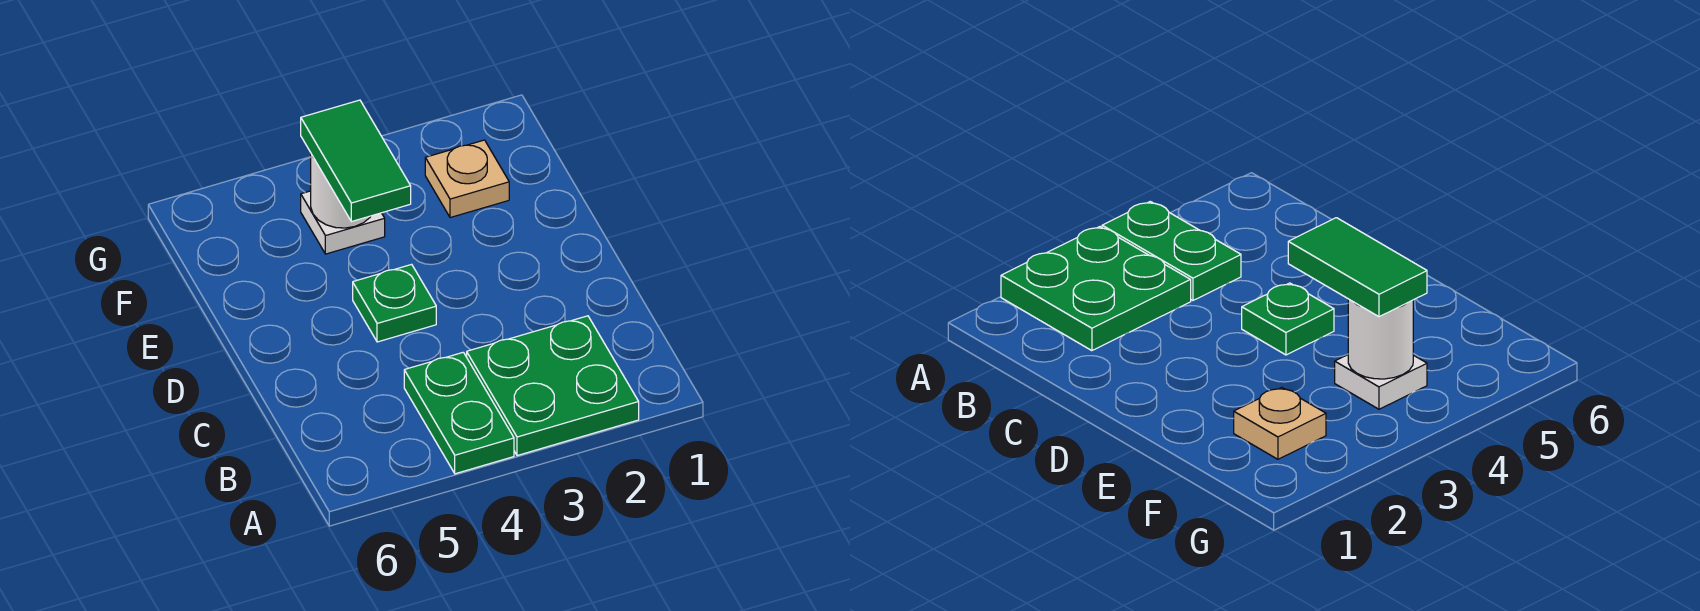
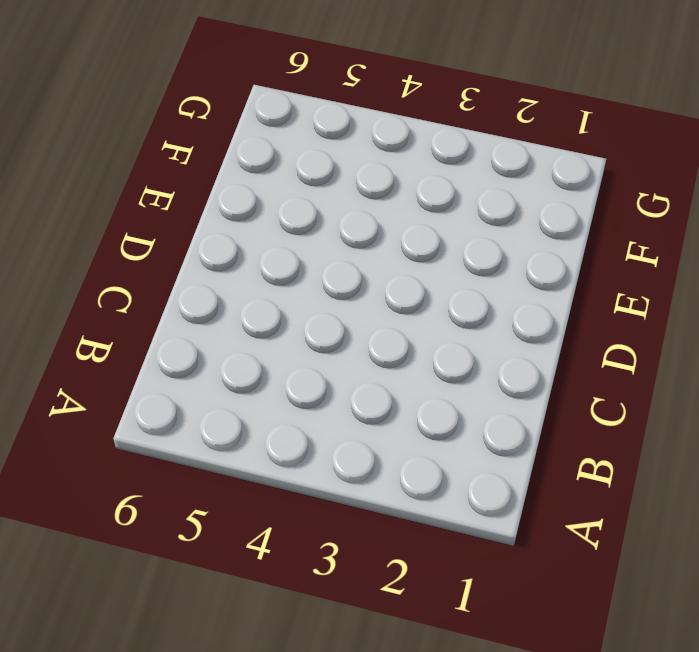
none -> green plate A2:B3 level 1
none -> green plate A4:B4 level 1

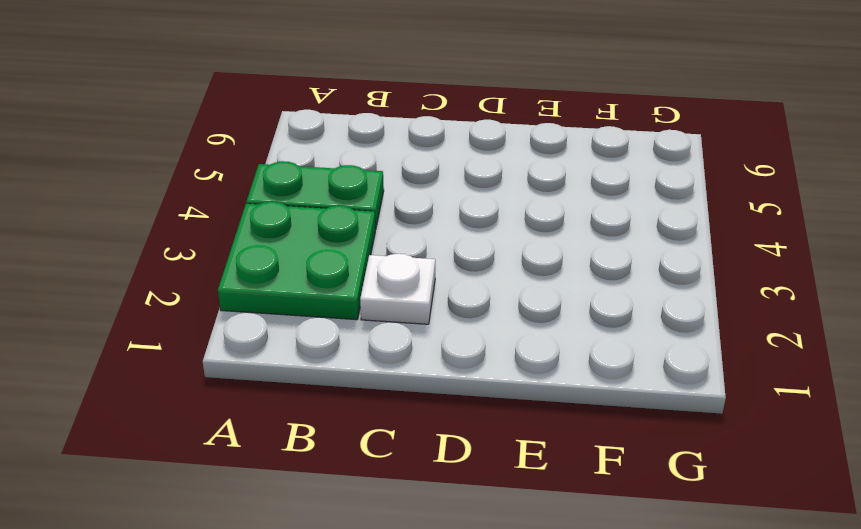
white plate C2 level 1 -> white plate F4 level 1
none -> green plate D4 level 1
none -> tan plate F2 level 1

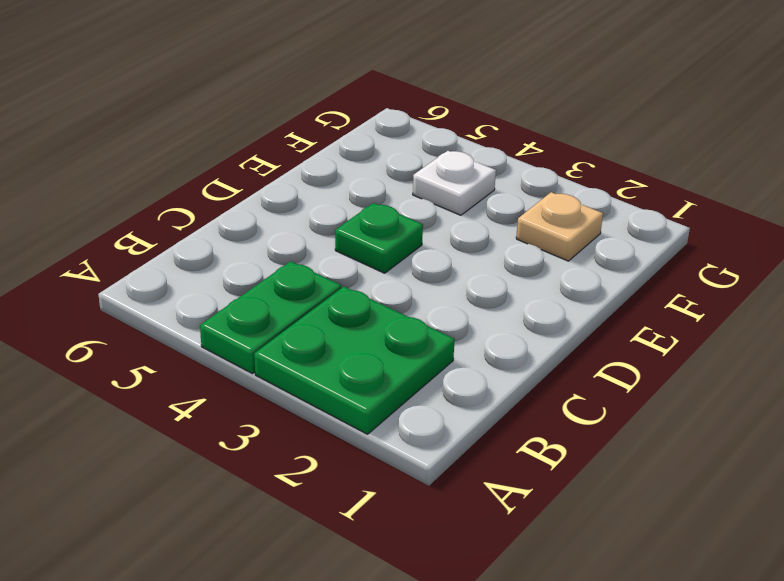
none -> white round brick F4 level 2
none -> green tile E4:F4 level 3

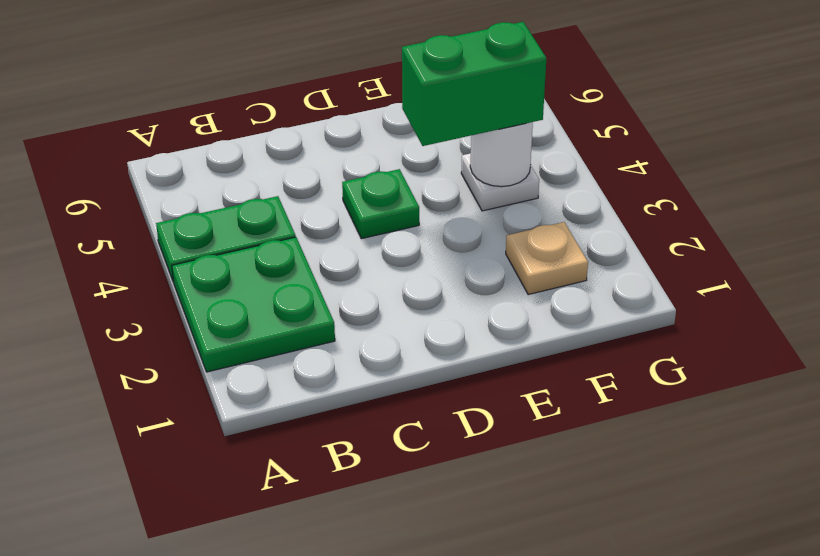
green brick E4:F4 level 3 -> green tile E4:F4 level 3

